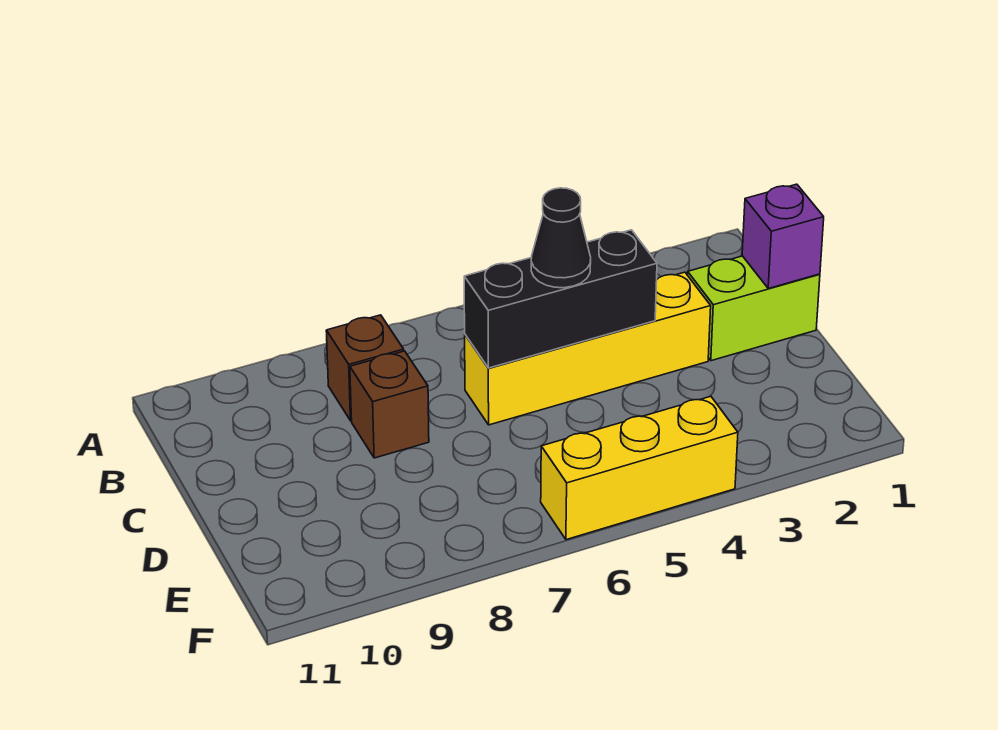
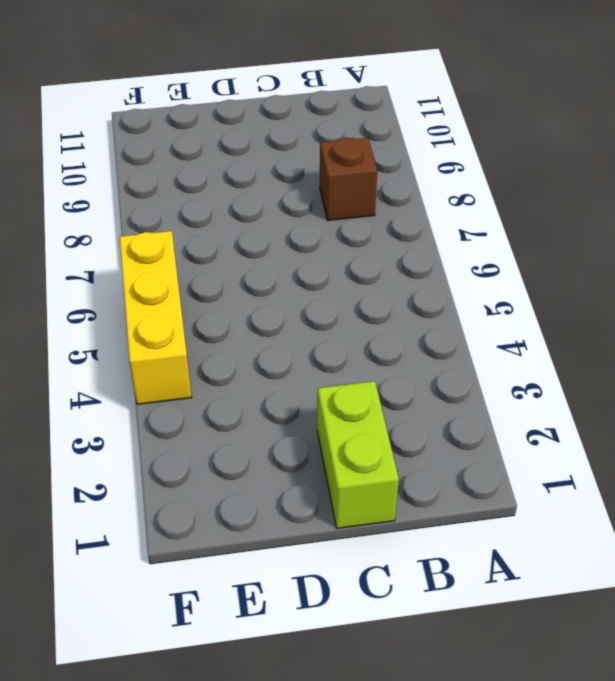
none -> yellow brick C3:C6 level 1
none -> brown brick C8 level 1

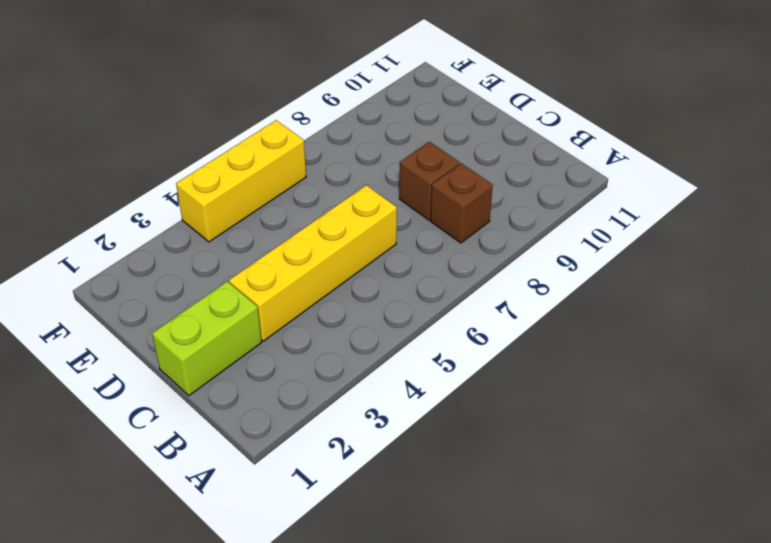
none -> purple brick C1 level 2
none -> black brick C4:C6 level 2

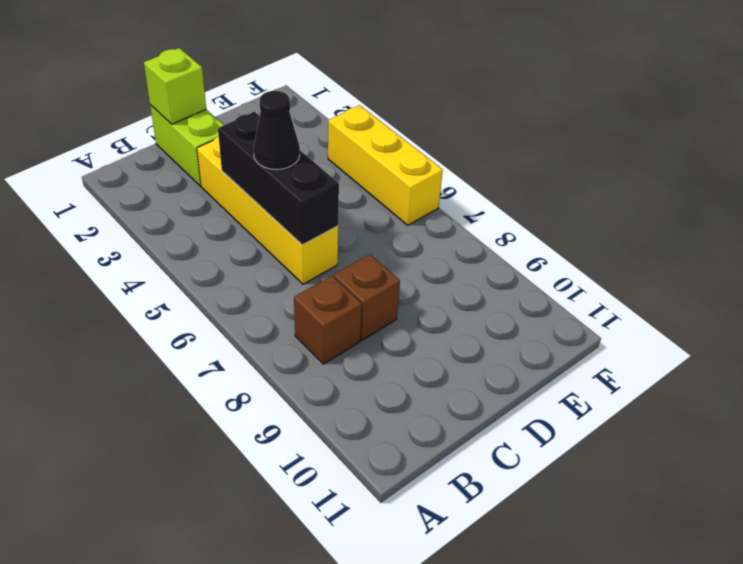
lime brick C1 level 2 -> purple brick C1 level 2

